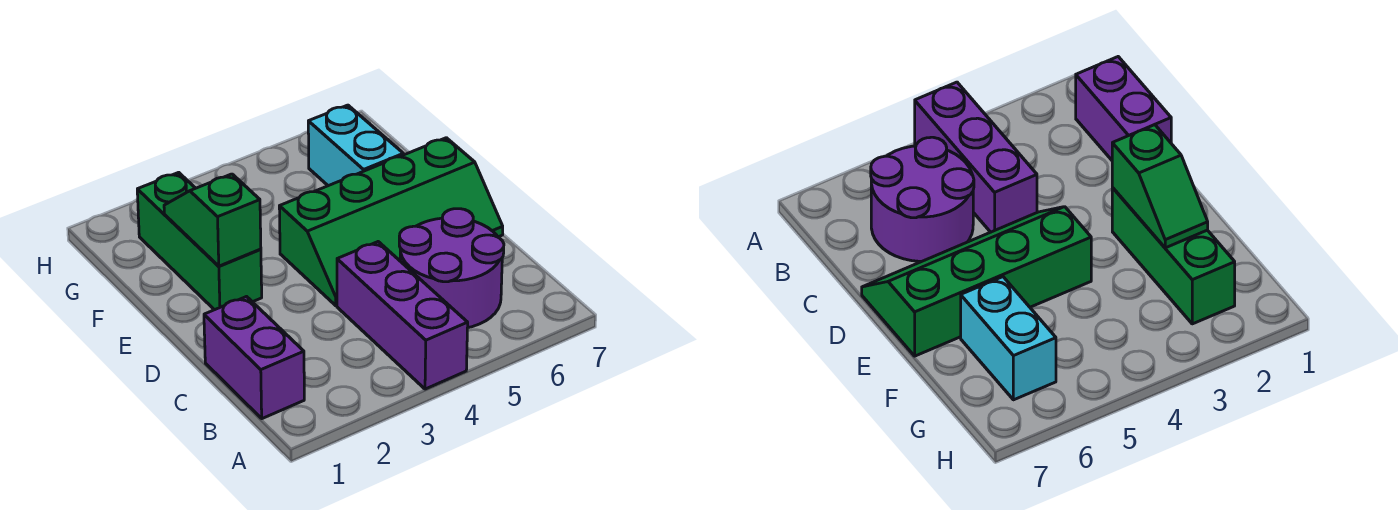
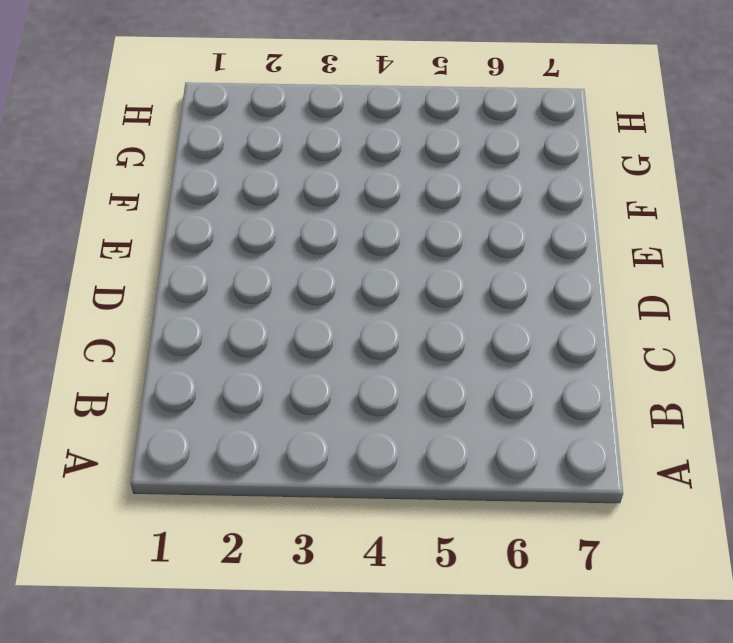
none -> purple brick A4:C4 level 1
none -> purple brick B1:C1 level 1

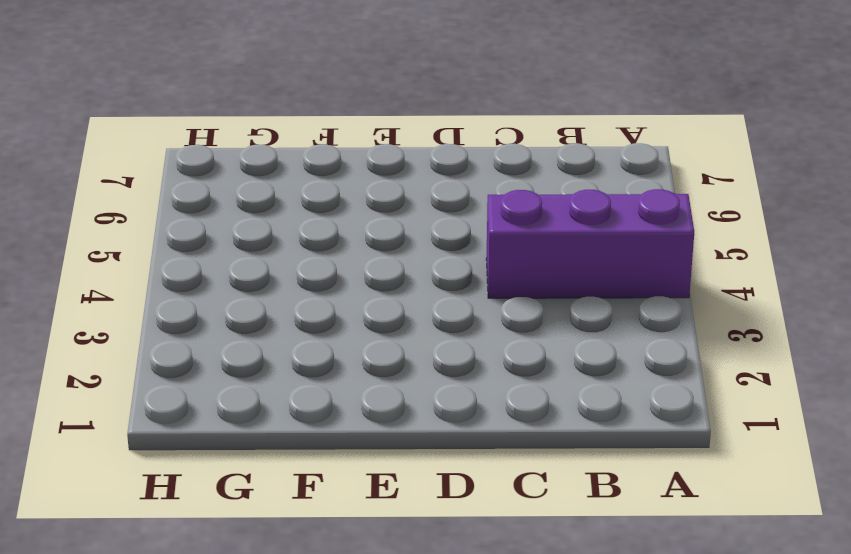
none -> purple brick B1:C1 level 1
none -> purple round brick B5:C6 level 1

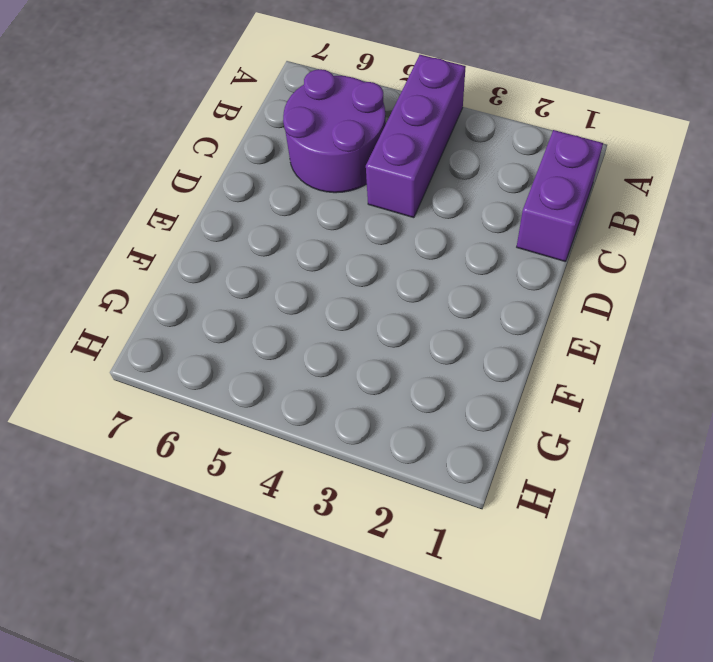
none -> green slope D4:E7 level 1 top E
none -> green brick E2:G2 level 1

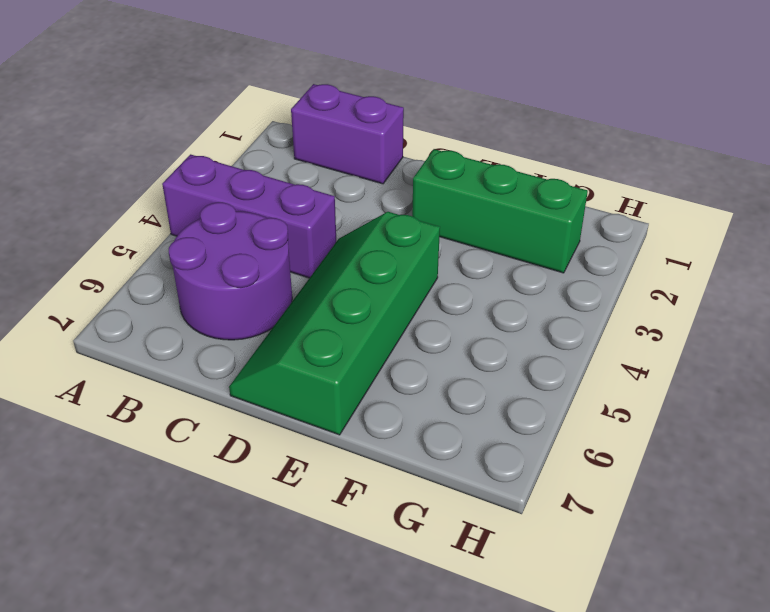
none -> cyan brick F6:G6 level 1
none -> green slope E2:F2 level 2 top E

